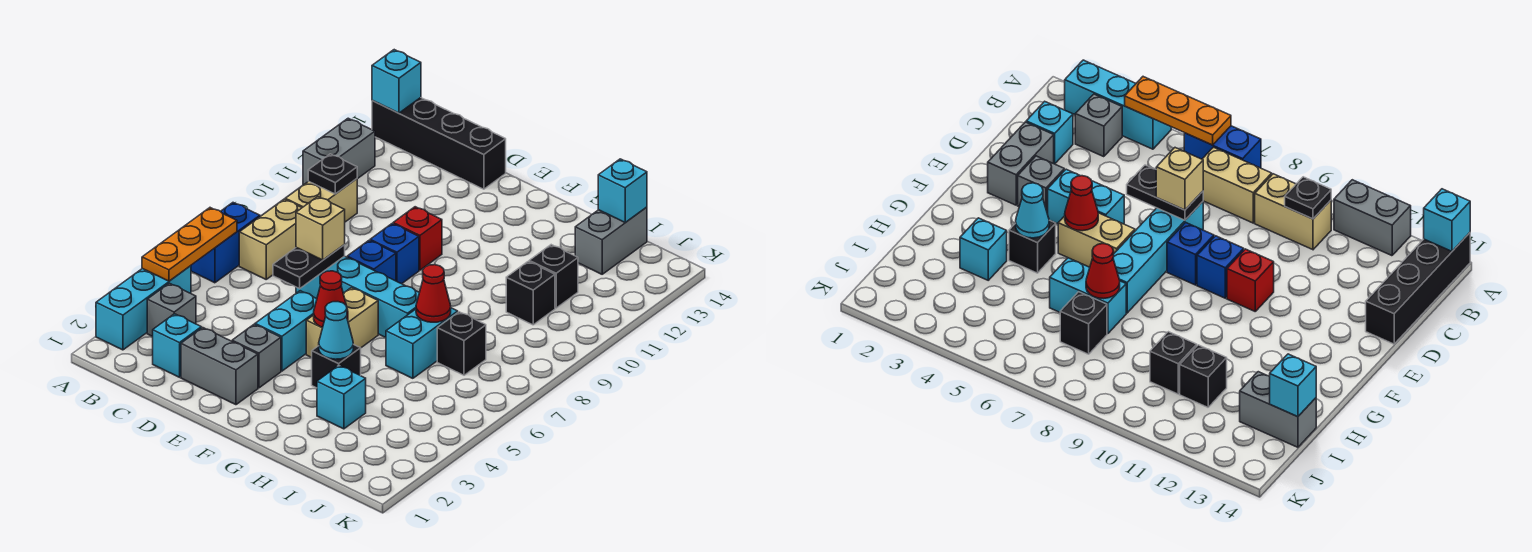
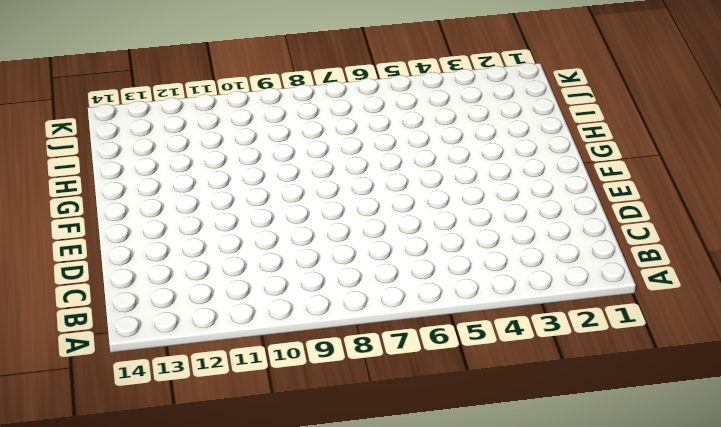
none -> cyan brick A2:A4 level 1
none -> blue brick A6:A7 level 1
none -> grey brick A11:A12 level 1
none -> black brick A14:D14 level 1

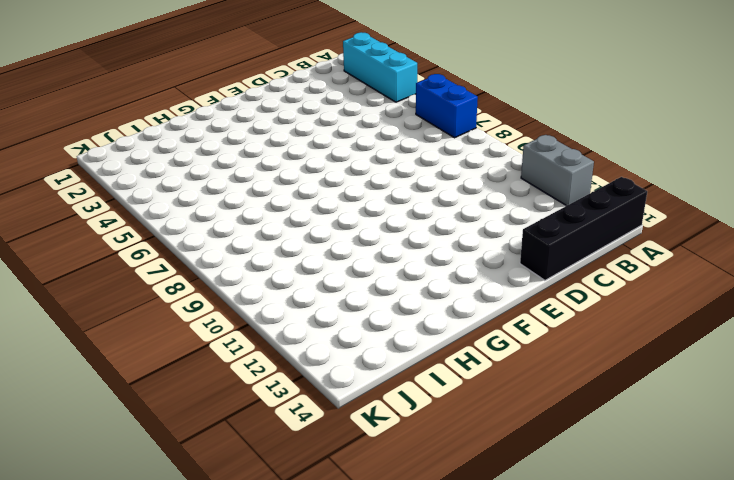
none -> grey brick B3 level 1
none -> tan brick B7:B8 level 1
none -> tan brick B9:B10 level 1
none -> cyan brick C2 level 1

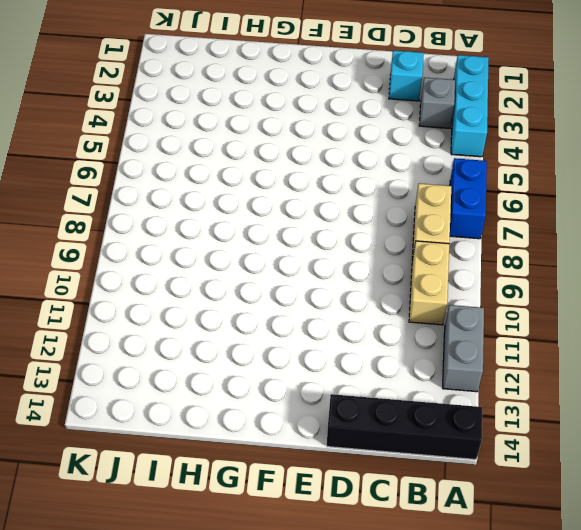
none -> grey brick D2:E2 level 1
none -> cyan brick D7:G7 level 1
none -> grey brick E3 level 1
none -> cyan brick E4:E5 level 1

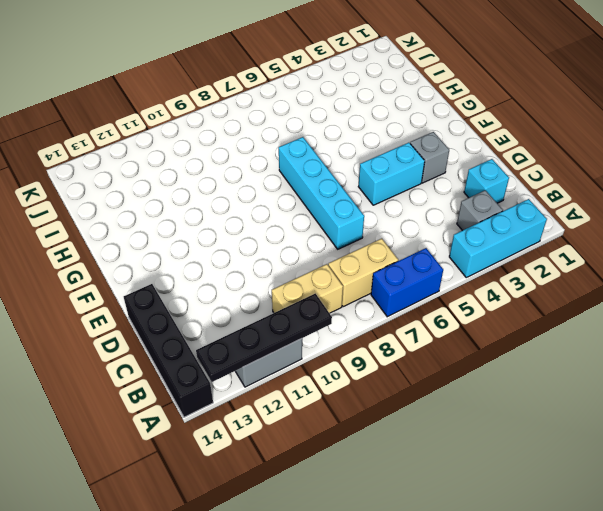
black plate A10:A13 level 2 -> none
none -> grey brick D2:E2 level 1
none -> blue brick E8 level 1
none -> blue brick E9 level 1
none -> red brick E10 level 1

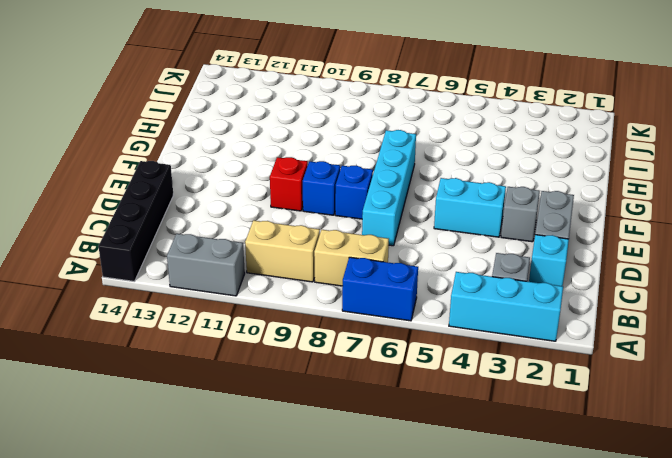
none -> tan brick F5:F6 level 1
none -> black brick G4 level 1
none -> cyan brick H3 level 1
none -> cyan brick H6:H7 level 1

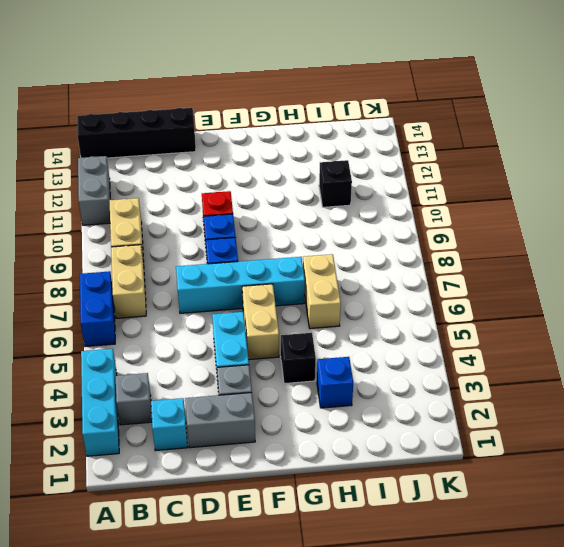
blue brick H3 level 1 -> cyan brick H3 level 1
tan brick H6:H7 level 1 -> cyan brick H6:H7 level 1
none -> black brick I7 level 1
none -> black brick I10 level 1
none -> grey brick I13:I14 level 1
none -> orange plate A4:A6 level 2

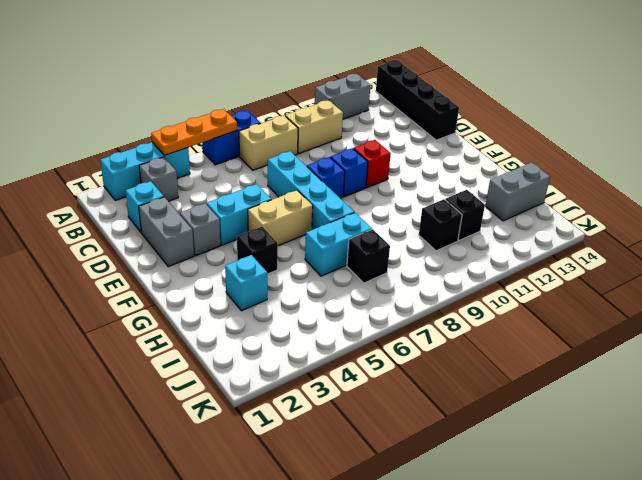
none -> cyan brick A14 level 2
none -> black plate B10 level 2
none -> black plate D6:D7 level 2
none -> red cone F5 level 2

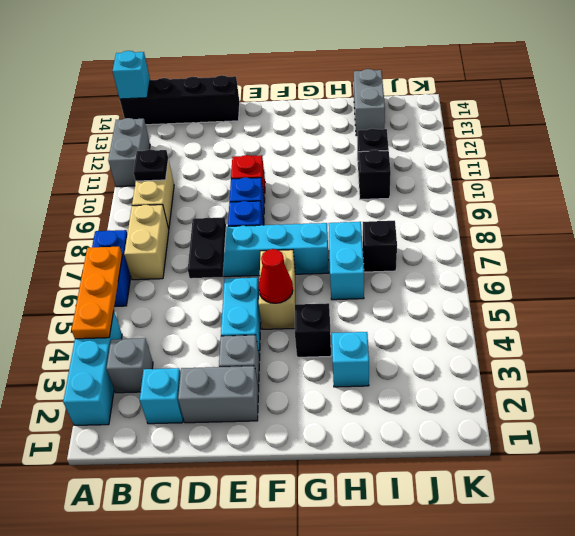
none -> cyan cone G4 level 2
none -> red cone H7 level 2
none -> cyan brick I14 level 2
none -> tan brick D7 level 3

